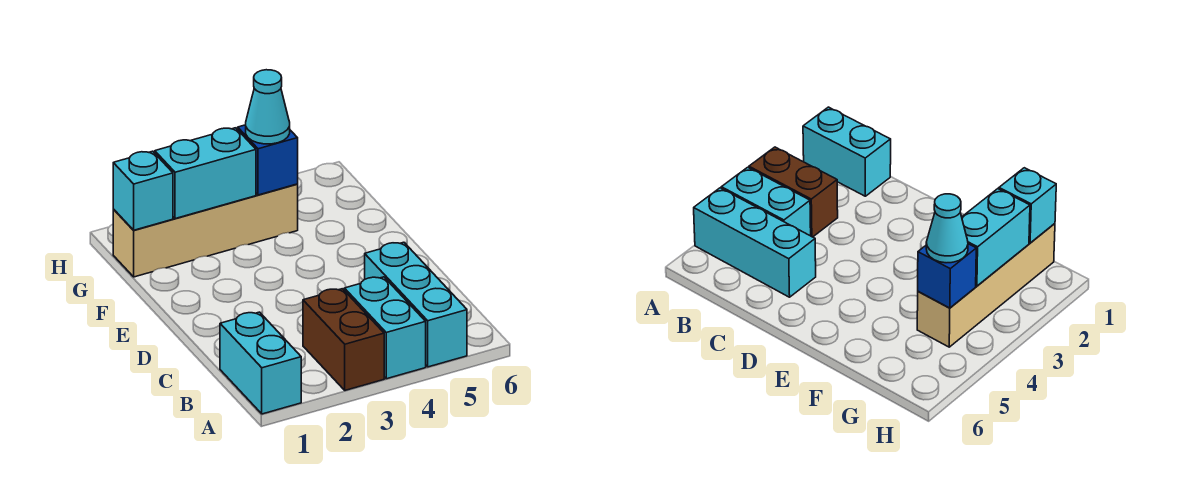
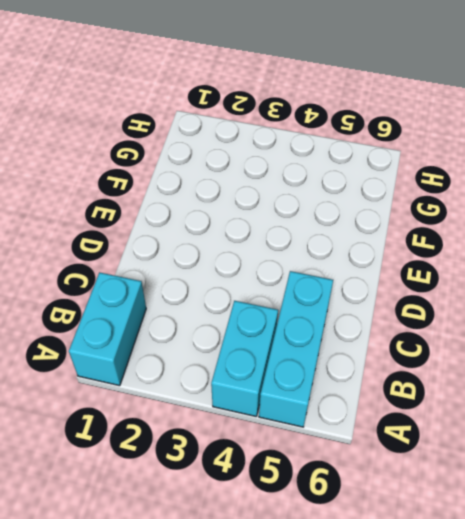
none -> brown brick A3:B3 level 1
none -> tan brick G1:G4 level 1

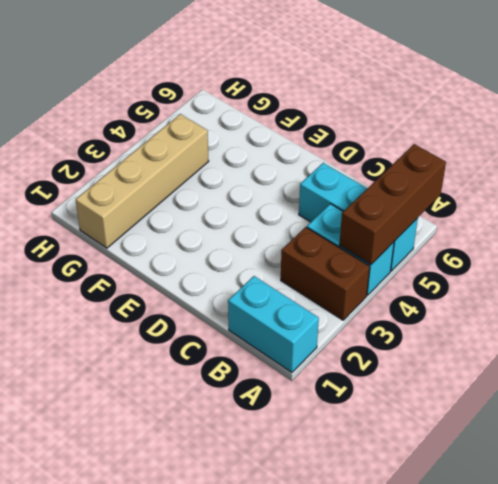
brown brick A4:A6 level 2 -> none
none -> cyan brick G1 level 2
none -> cyan brick G2:G3 level 2

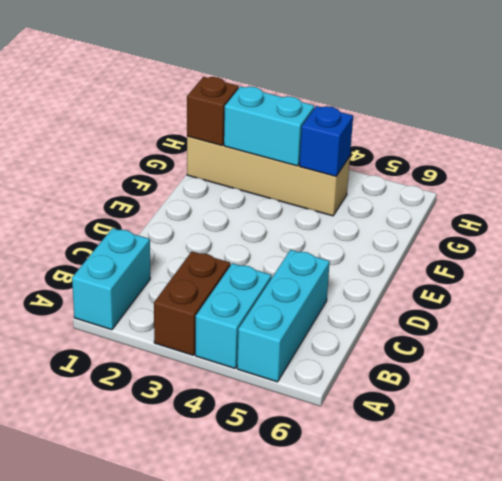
brown brick G1 level 2 -> cyan brick G1 level 2
none -> cyan cone G4 level 3

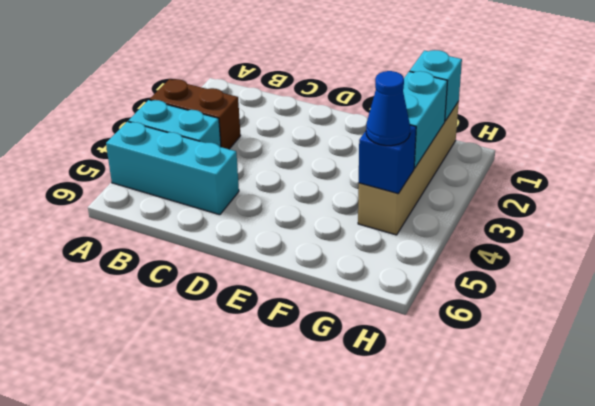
blue cone G4 level 3 -> cyan cone G4 level 3
none -> cyan brick A1:B1 level 1

